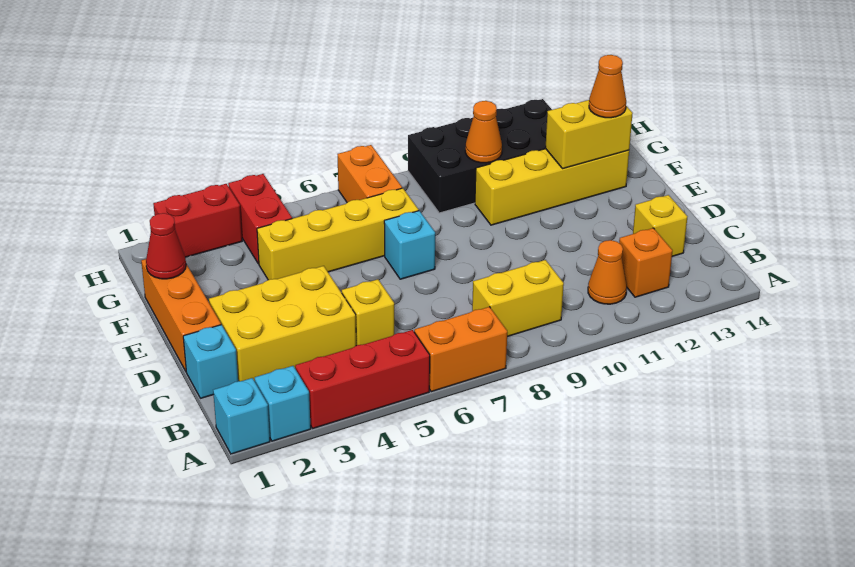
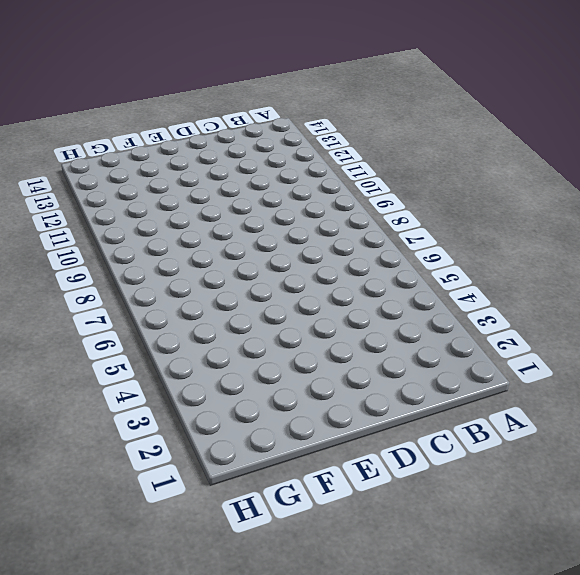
none -> cyan brick A1 level 1
none -> cyan brick A2 level 1
none -> red brick A3:A5 level 1

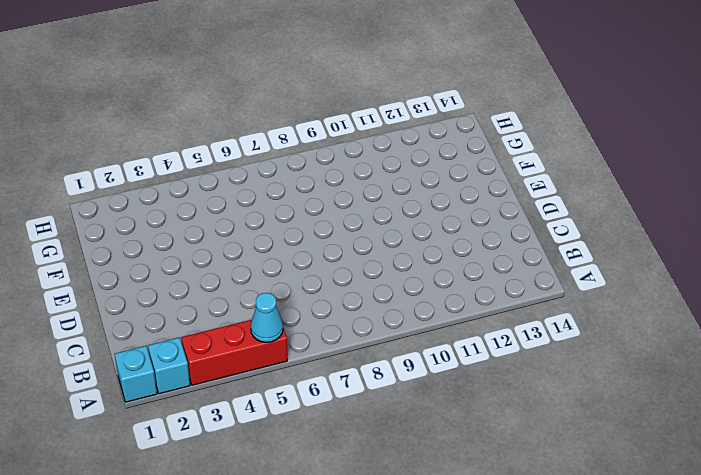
cyan cone A5 level 2 -> none
none -> orange brick A6:A7 level 1
none -> yellow brick B8:B9 level 1
none -> orange cone B11 level 1

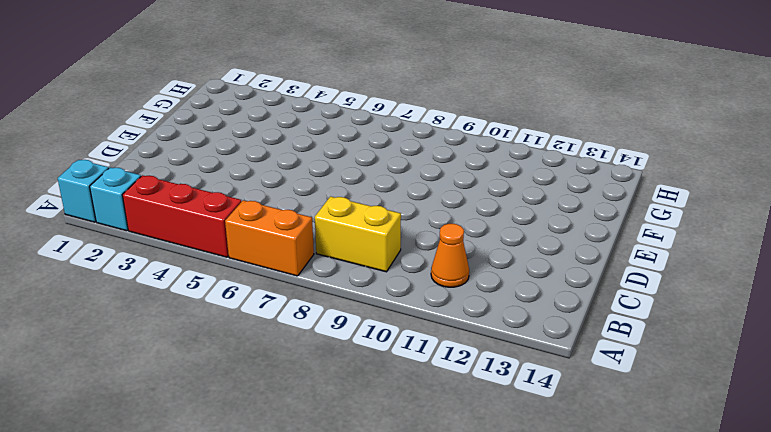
none -> orange brick B12 level 1
none -> cyan brick C1 level 1
none -> yellow brick C2:D4 level 1

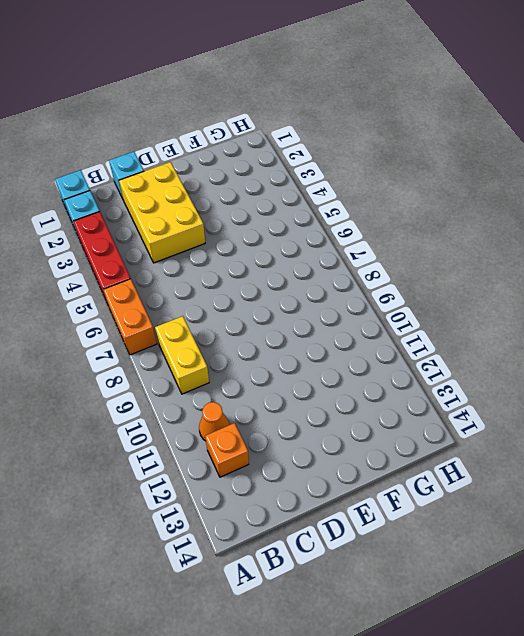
none -> yellow brick C5 level 1
none -> yellow brick C13 level 1
none -> orange brick D1:F1 level 1

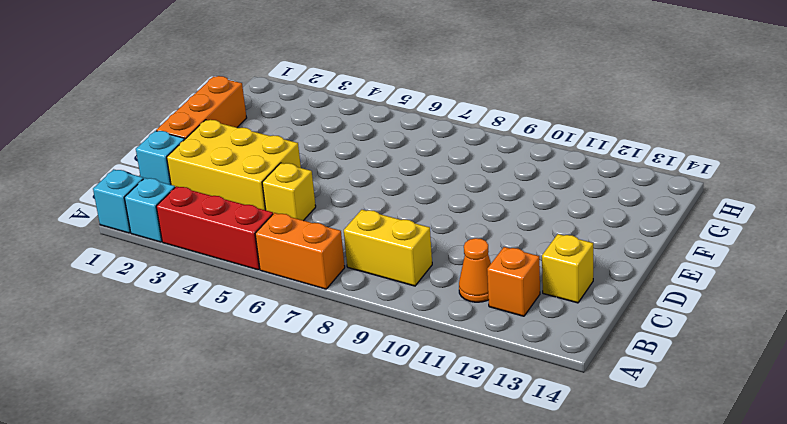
none -> cyan brick E7 level 1
none -> yellow brick F4:F7 level 1
none -> yellow brick F10:F13 level 1

